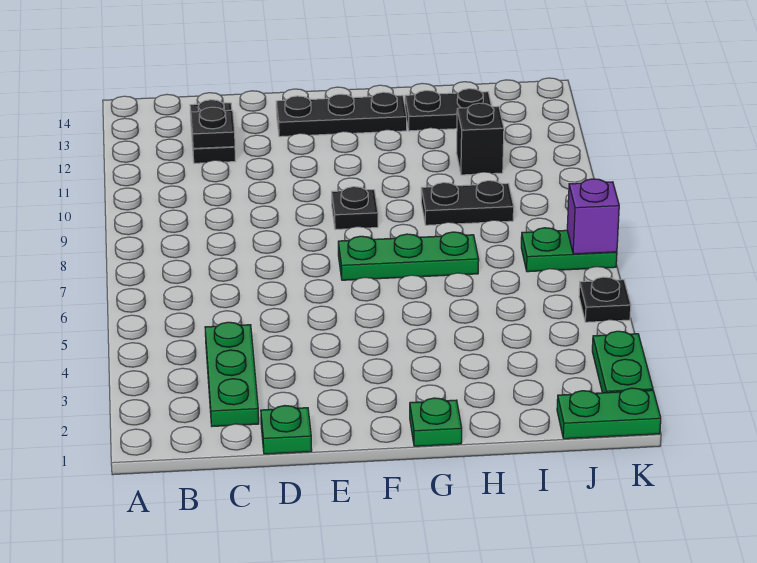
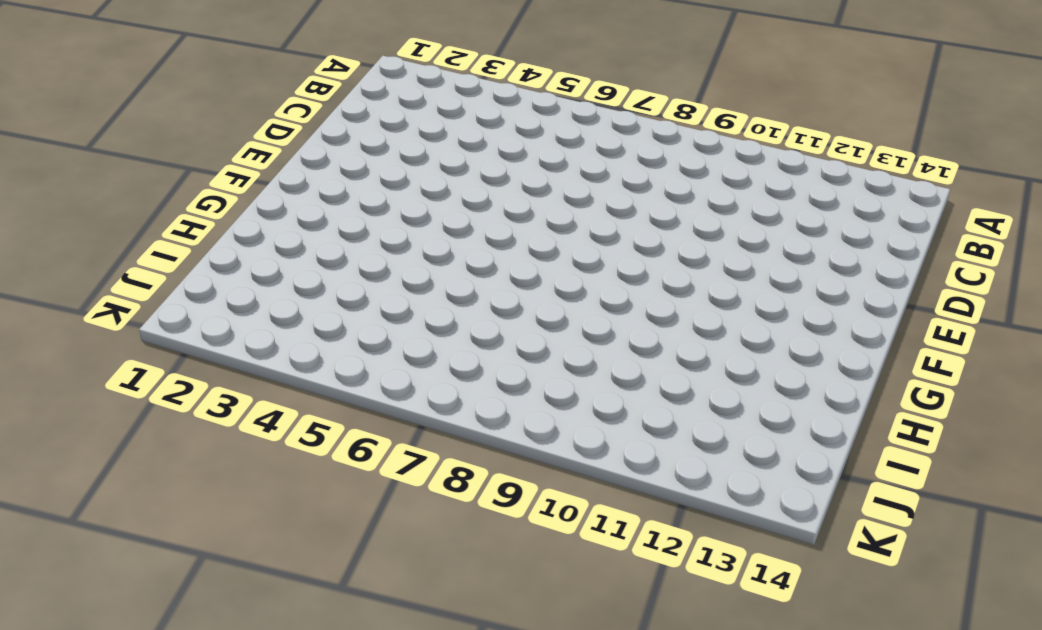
none -> green plate C2:C4 level 1
none -> black plate C12:C13 level 1
none -> green plate D1 level 1

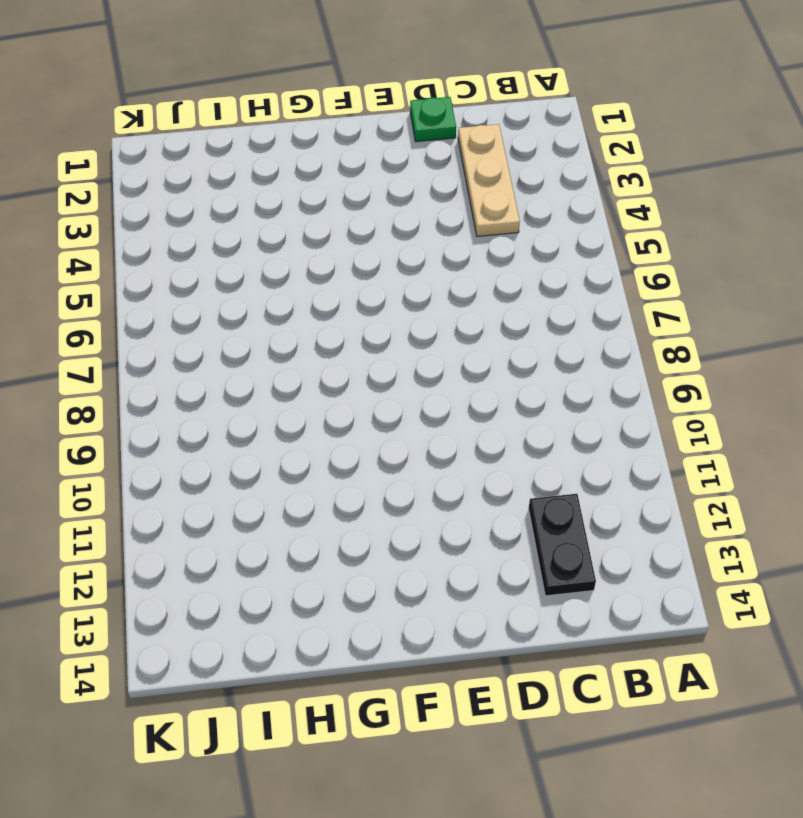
tan plate C2:C4 level 1 -> green plate C2:C4 level 1
none -> black plate E13:G13 level 1
none -> green plate F7:H7 level 1
none -> black plate F9 level 1

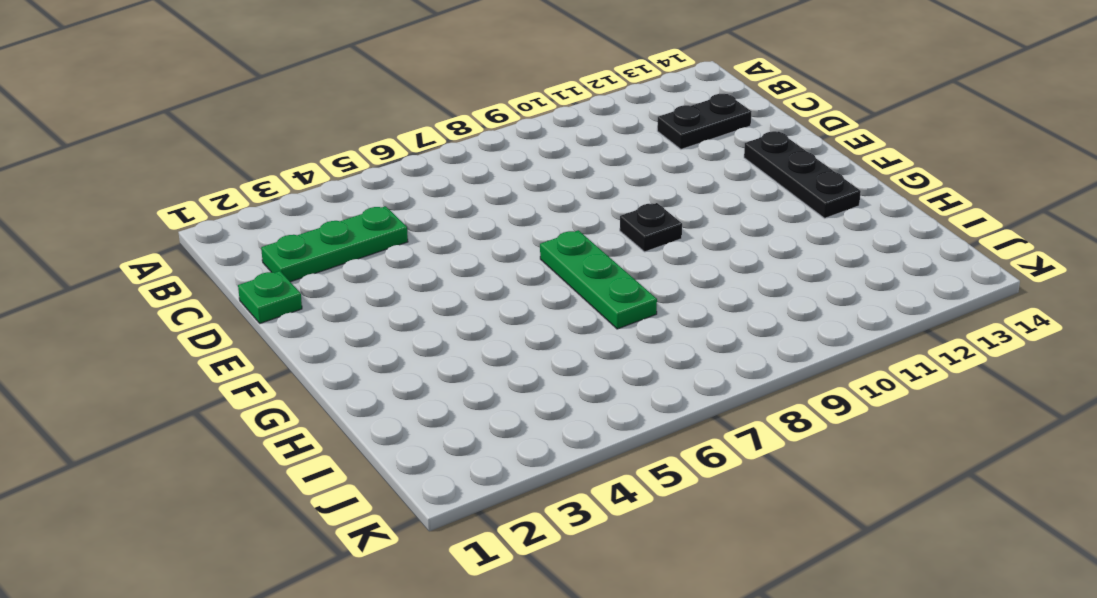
none -> green plate G1 level 1
none -> black plate H9:I9 level 1
none -> black plate H13:I13 level 1

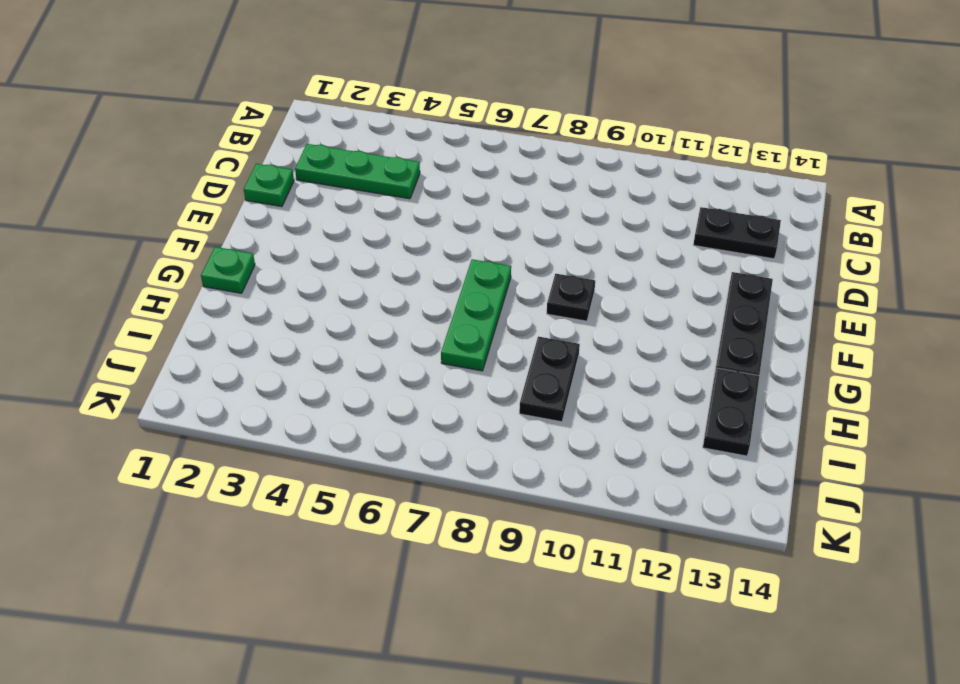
none -> black brick I11 level 1
none -> green plate J1:K1 level 1
none -> green plate J7:K7 level 1

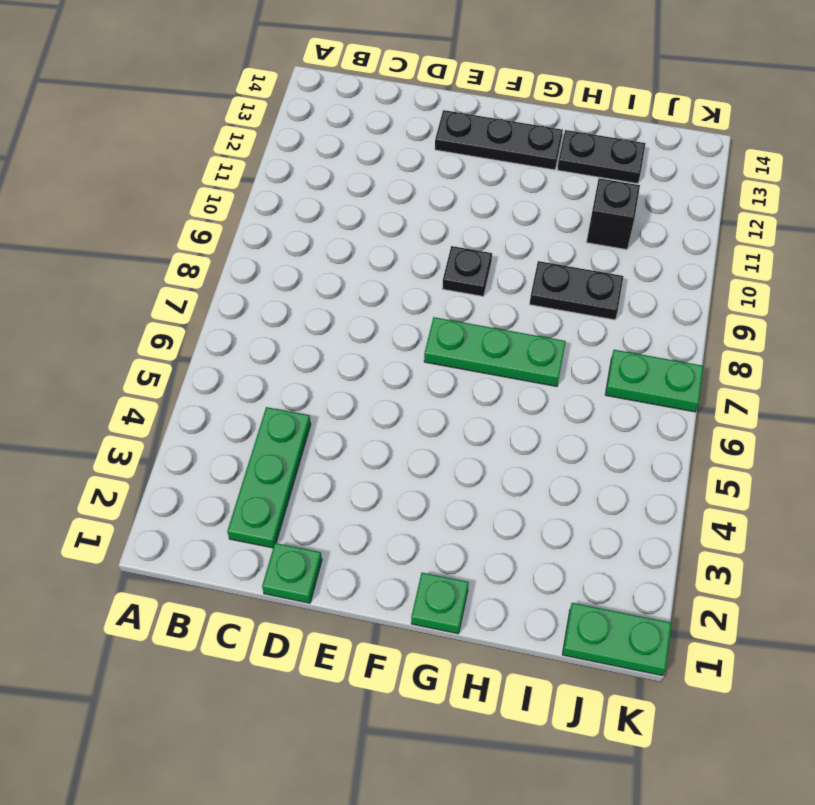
none -> black plate C12:C13 level 1
none -> green plate K2:K3 level 1
none -> black plate K5 level 1

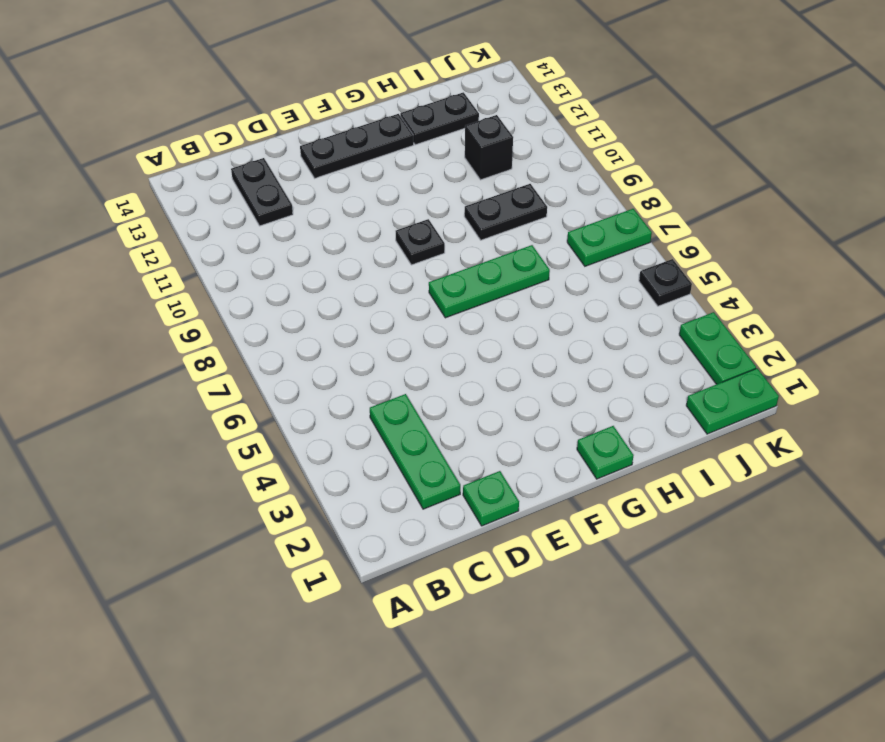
none -> black plate C12 level 2
none -> purple brick K7 level 2

